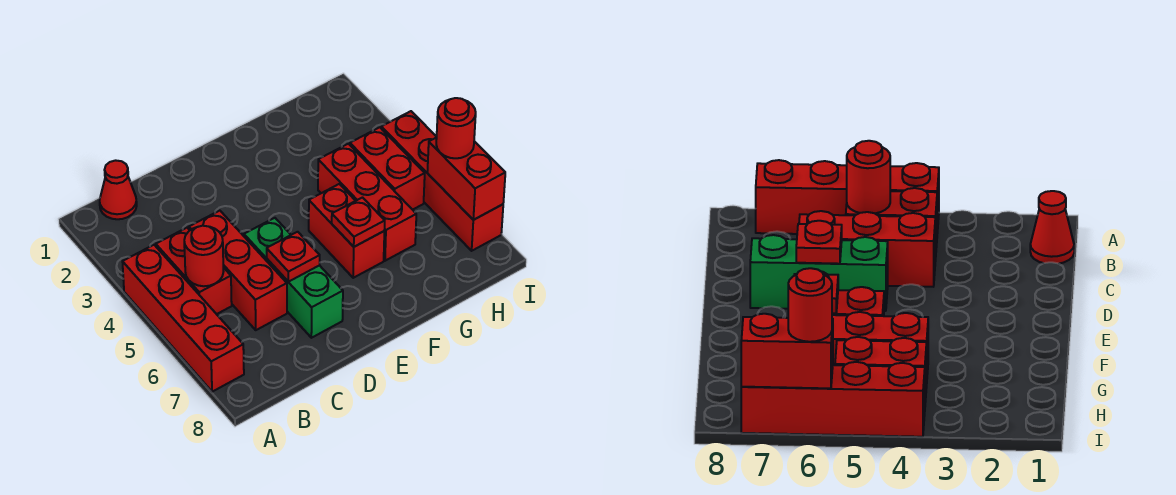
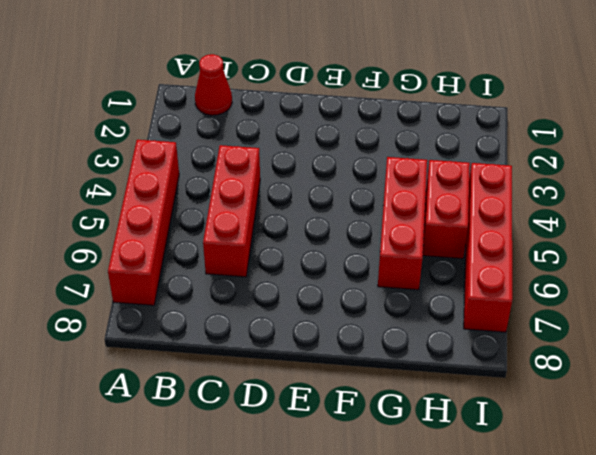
none -> red brick B4:B5 level 1
none -> green brick D5:D7 level 1
none -> red brick F5:F6 level 1

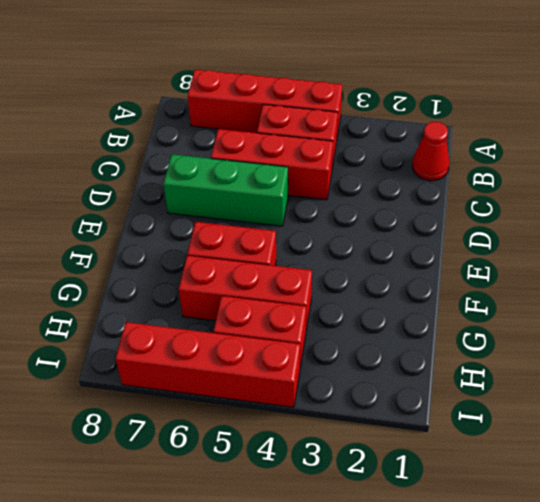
none -> red round brick B5 level 2
none -> red plate D6 level 2
none -> red plate F6 level 2

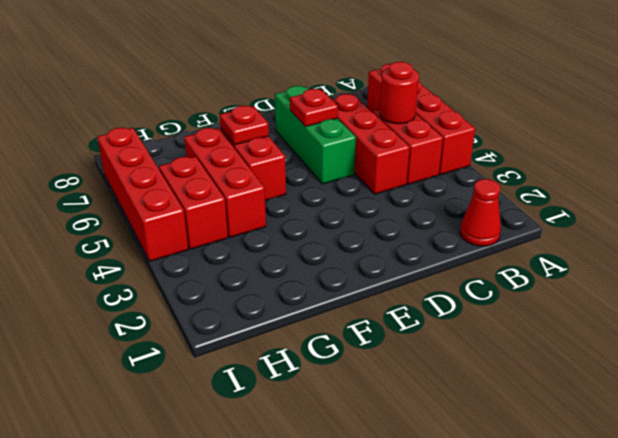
none -> red brick I6:I7 level 2
none -> red round brick I6 level 3

